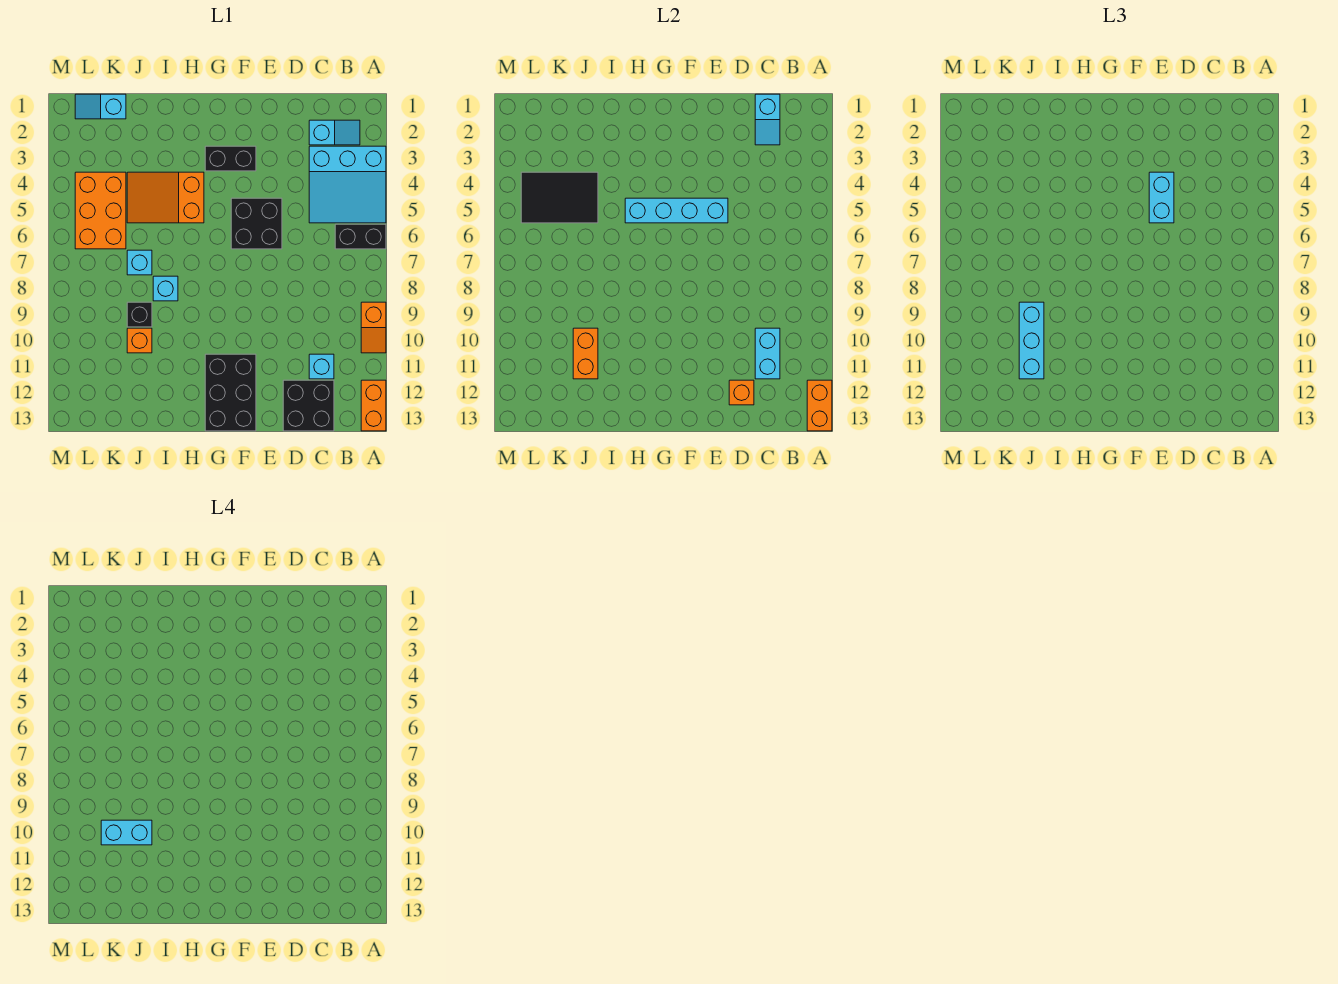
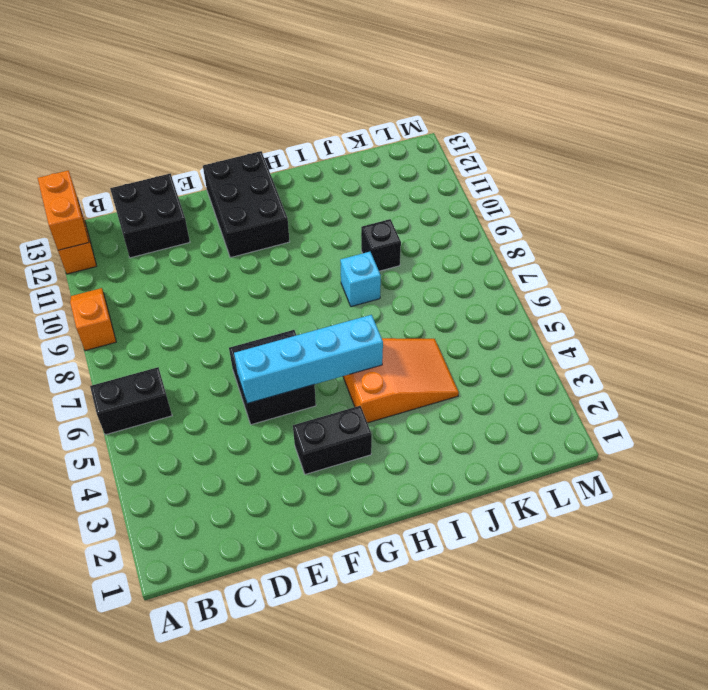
none -> cyan slope A3:C5 level 1 top 3
none -> cyan slope B2:C2 level 1 top C
none -> cyan brick C11 level 1

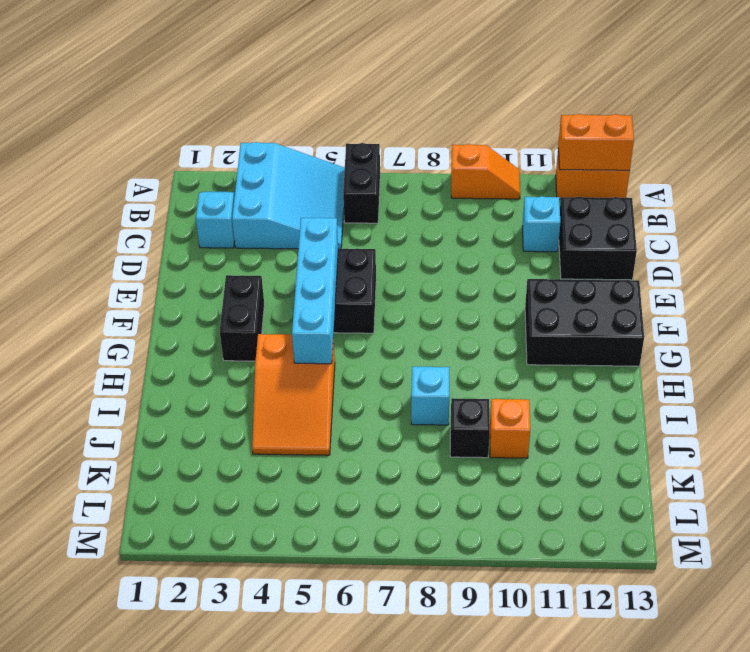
none -> cyan brick J7 level 1
none -> cyan slope K1:L1 level 1 top K
none -> orange brick K4:L6 level 1

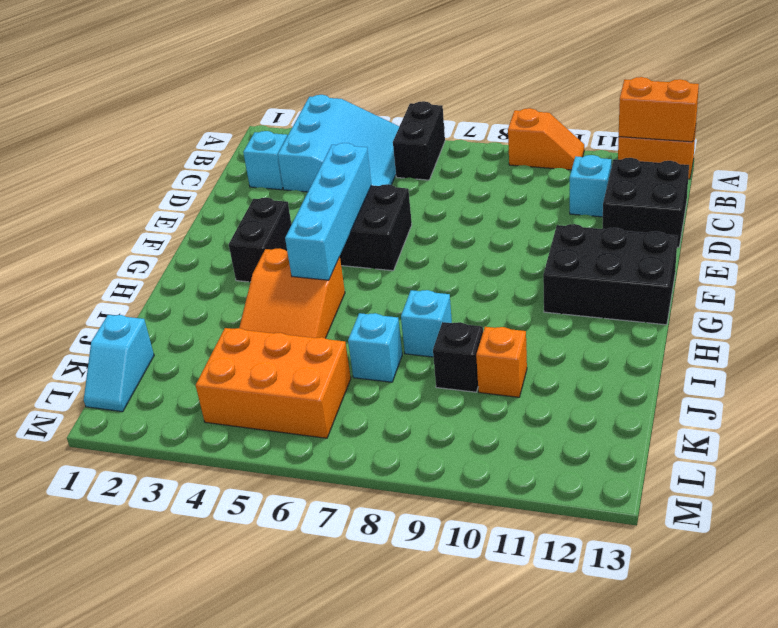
none -> cyan slope C1:C2 level 2 top 1
none -> cyan brick C10:C11 level 2
none -> orange brick D12 level 2

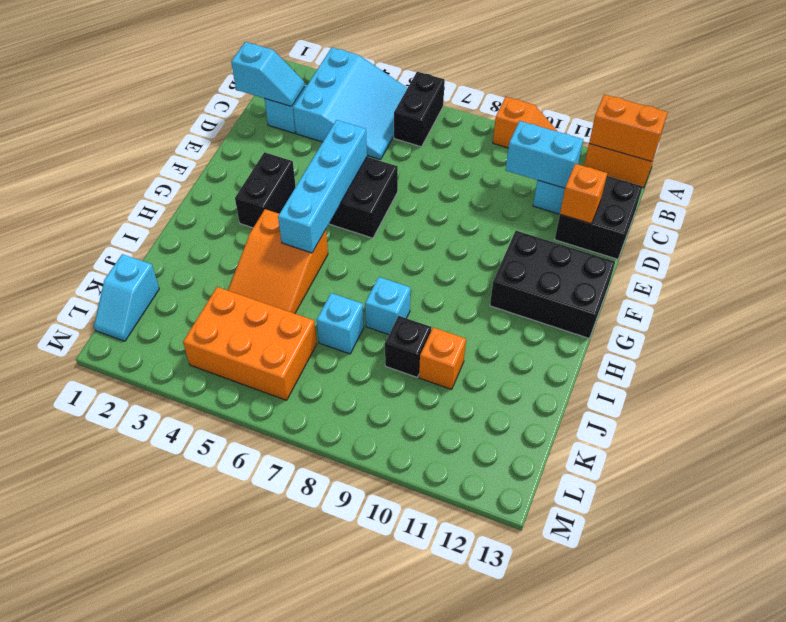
none -> black tile J4:L5 level 2
none -> orange brick J10:J11 level 2
none -> cyan brick E4:E5 level 3

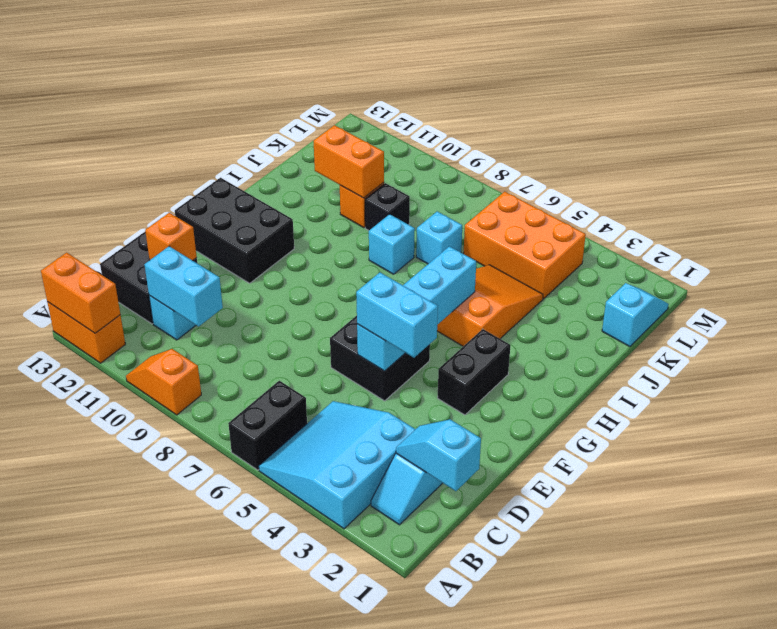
none -> black tile J4:L5 level 2
none -> cyan brick J9:J11 level 3
none -> cyan brick J10:K10 level 4

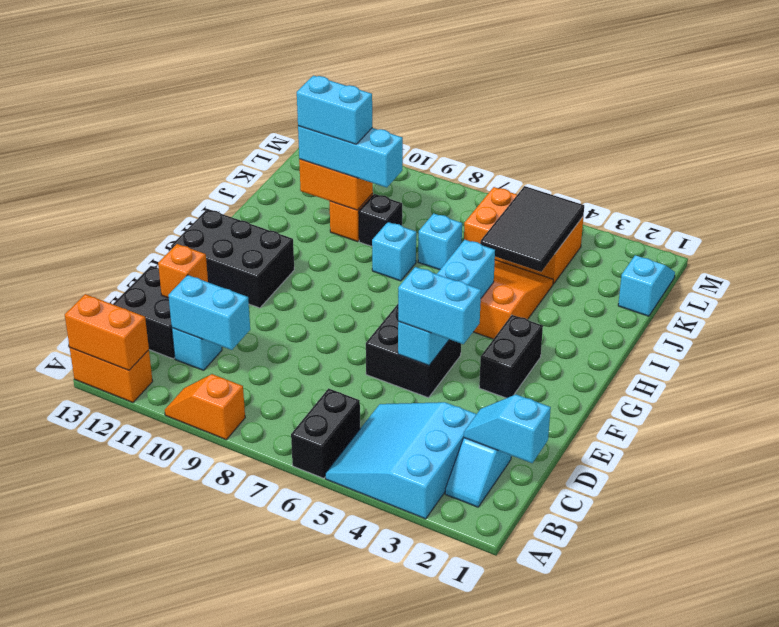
cyan brick J10:J11 level 4 -> cyan brick J10:K10 level 4

